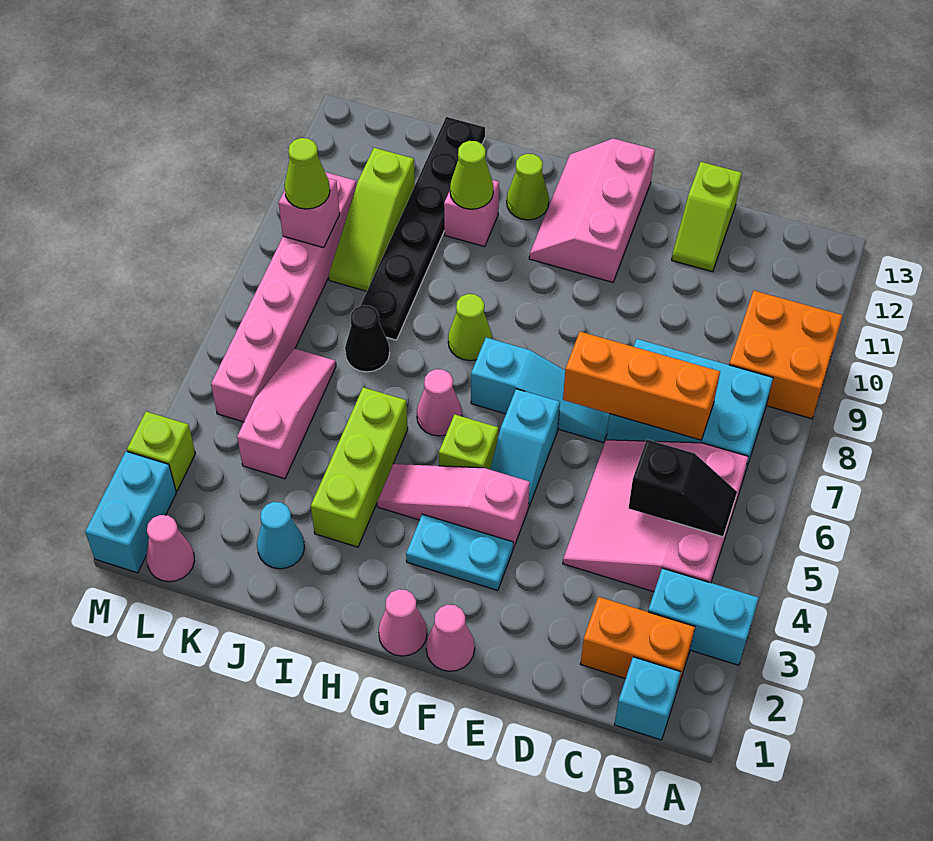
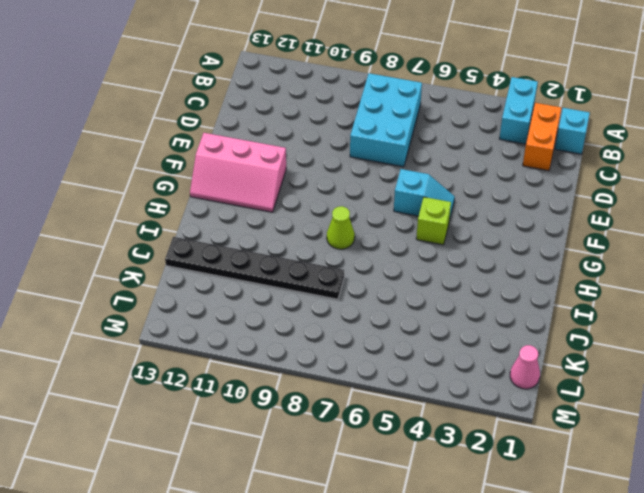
none -> orange brick A9:B10 level 1
none -> pink slope B4:D6 level 1 top B
none -> lime slope D12:D13 level 1 top 13
none -> cyan slope E7:G7 level 1 top G

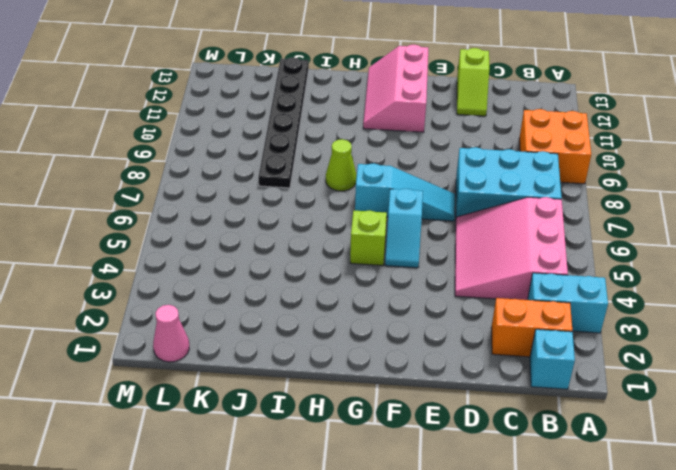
none -> pink cone F1 level 1
none -> cyan plate F3:G3 level 1
none -> pink slope F4:H4 level 1 top F
none -> pink cone G1 level 1

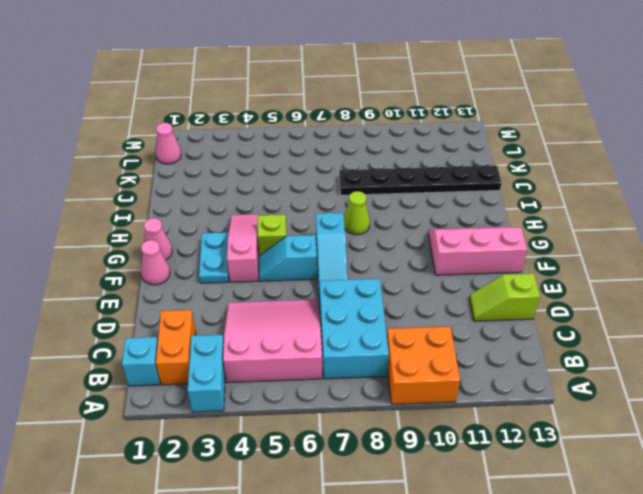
none -> pink cone H6 level 1
none -> lime cone H12 level 1
none -> lime brick I3:I5 level 1
none -> pink brick I11 level 1

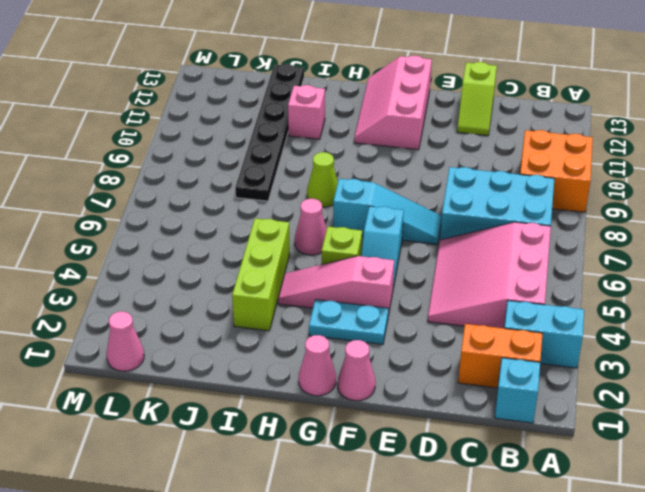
none -> lime cone H12 level 1
none -> cyan cone J2 level 1
none -> black cone J7 level 1
none -> pink slope K4:K6 level 1 top 4

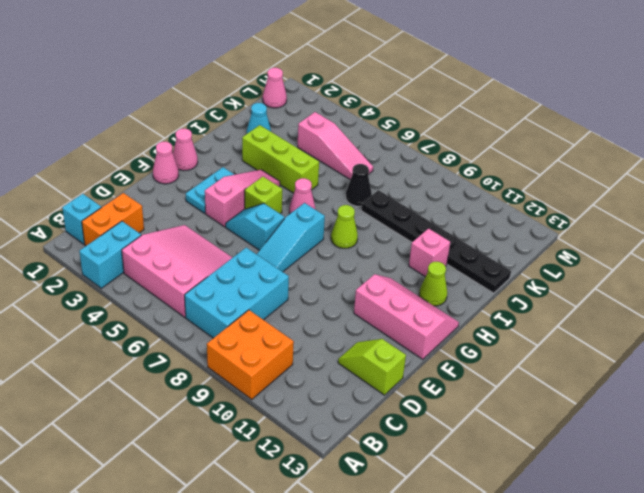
none -> lime slope K9:K11 level 1 top 11
none -> pink brick L5:L10 level 1
none -> cyan brick M1:M2 level 1
none -> lime brick M3 level 1

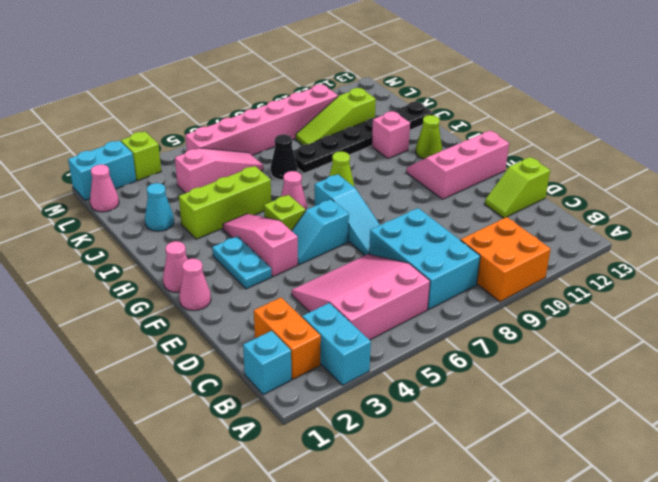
none -> black slope B5:C5 level 2 top C
none -> orange brick C7:E7 level 2
none -> lime cone I11 level 2
none -> pink brick L9 level 2

